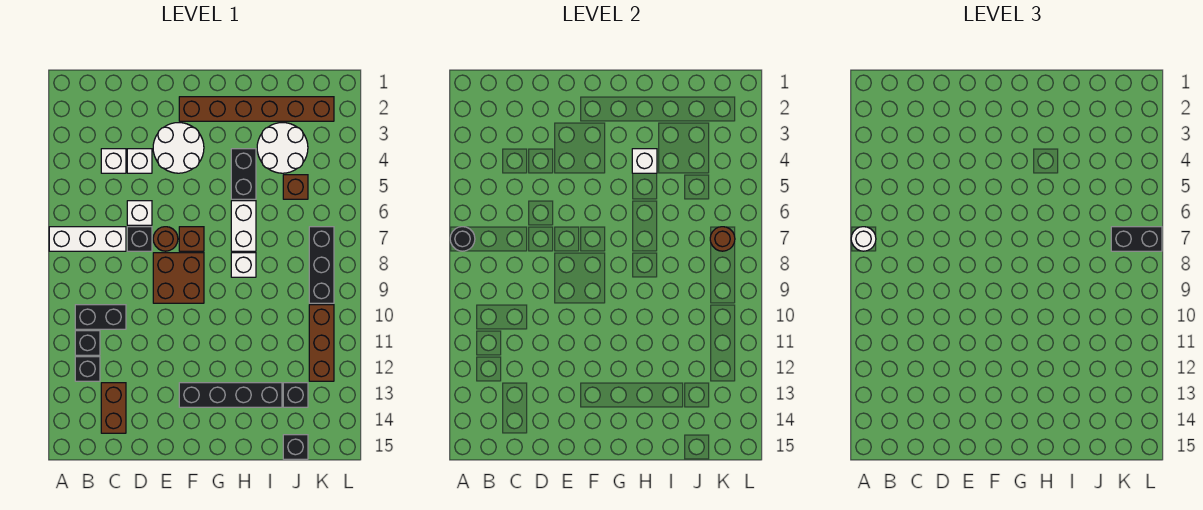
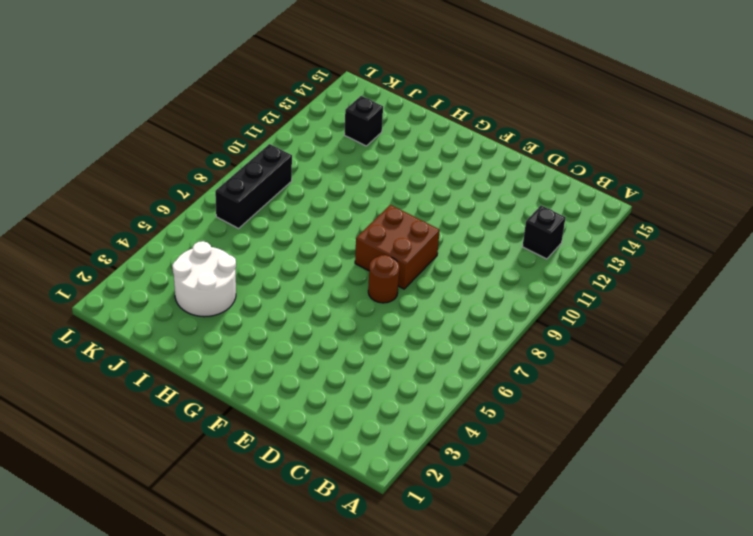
none -> white brick A7:C7 level 1
none -> black brick B10:C10 level 1
none -> black brick B11 level 1

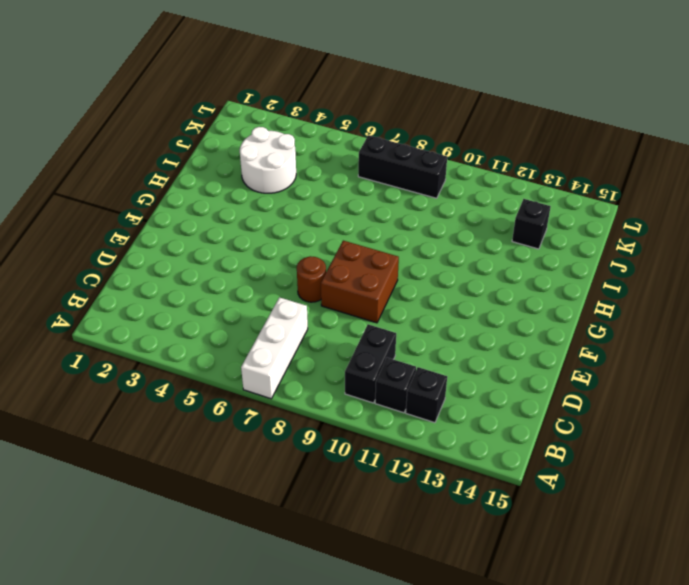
none -> white brick C4 level 1
none -> brown brick C13:C14 level 1
none -> white brick D4 level 1

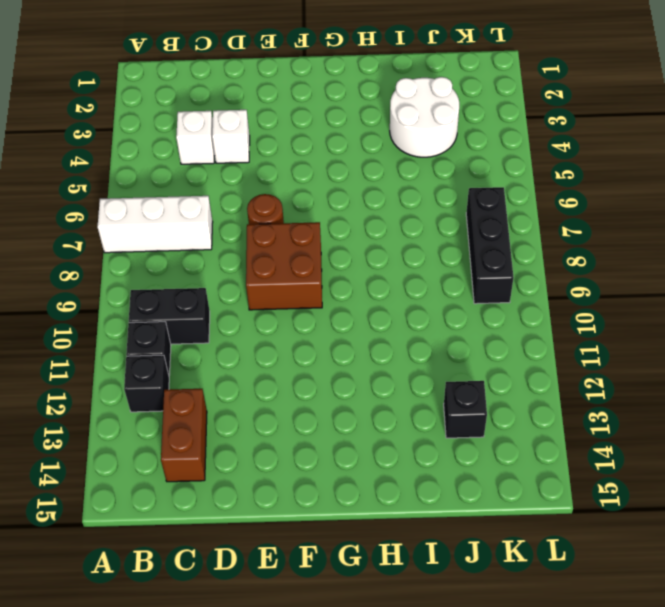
none -> white brick D6 level 1
none -> black brick D7 level 1
none -> white round brick E3:F4 level 1

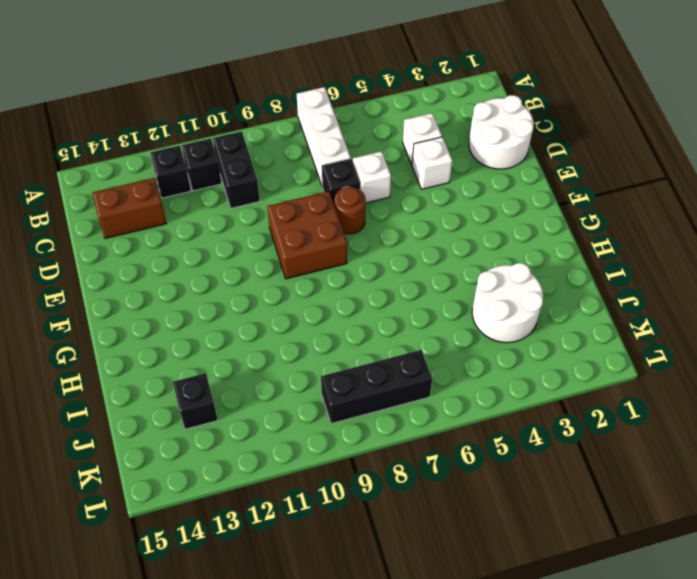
white round brick C1:D2 level 1 -> white round brick E3:F4 level 1
none -> brown brick F2:K2 level 1
none -> brown brick F7 level 1
none -> black brick F13:I13 level 1

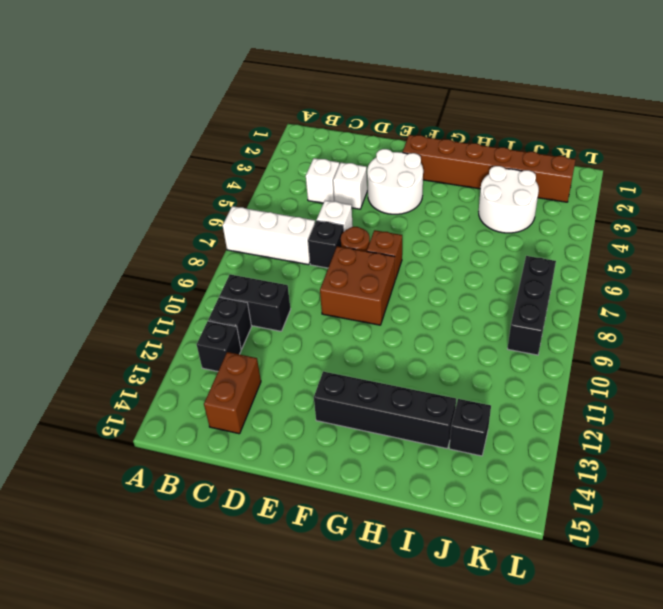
none -> black brick H4:H5 level 1
none -> white brick H6:H7 level 1
none -> white brick H8 level 1

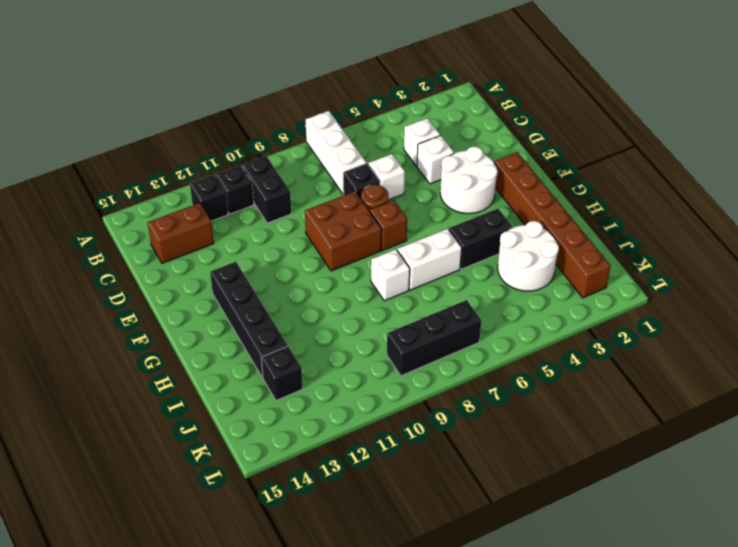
none -> brown brick J5 level 1
none -> black brick J15 level 1
none -> brown brick K10:K12 level 1

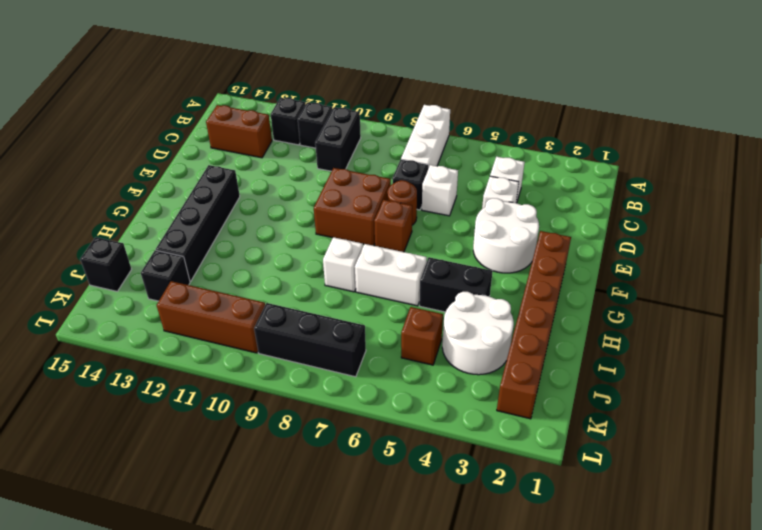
none -> black round brick A7 level 2
none -> white brick H4 level 2
none -> brown round brick K7 level 2

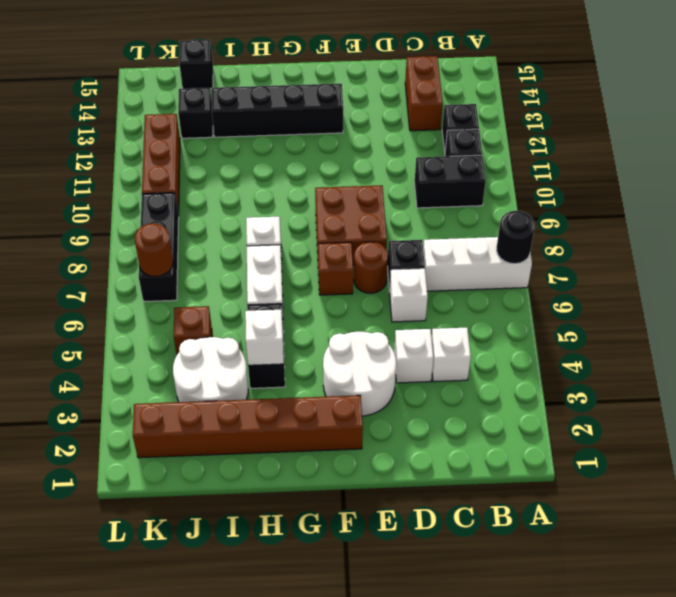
none -> white round brick A7 level 3
none -> black brick K7:L7 level 3

